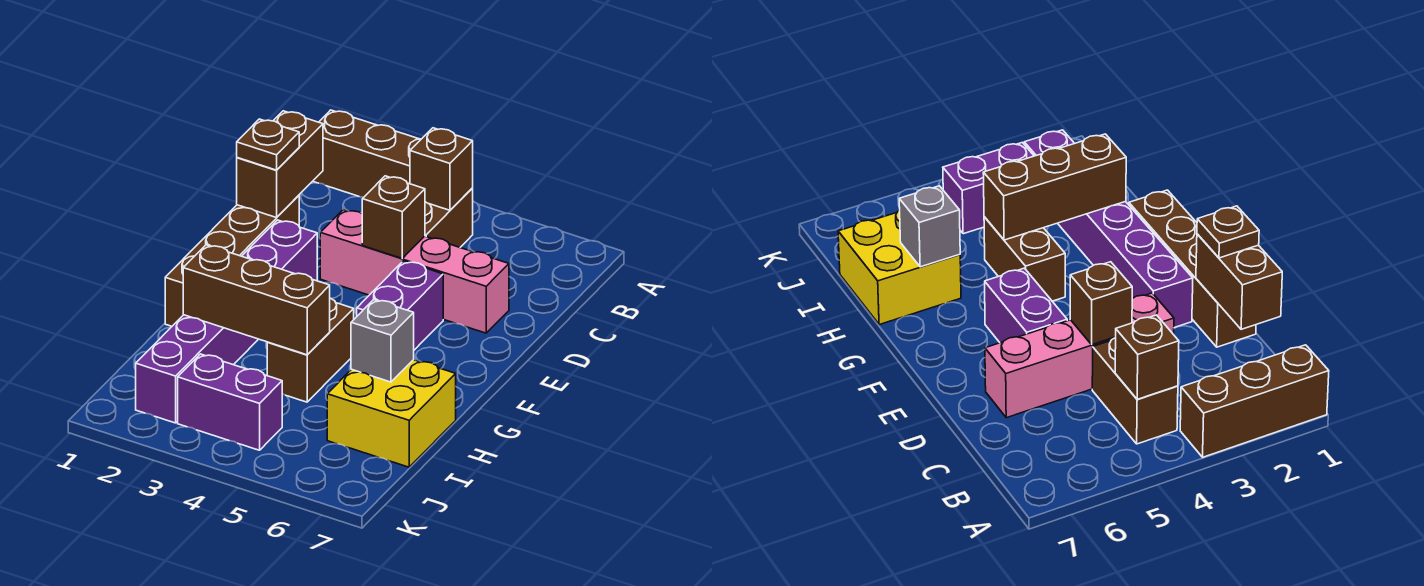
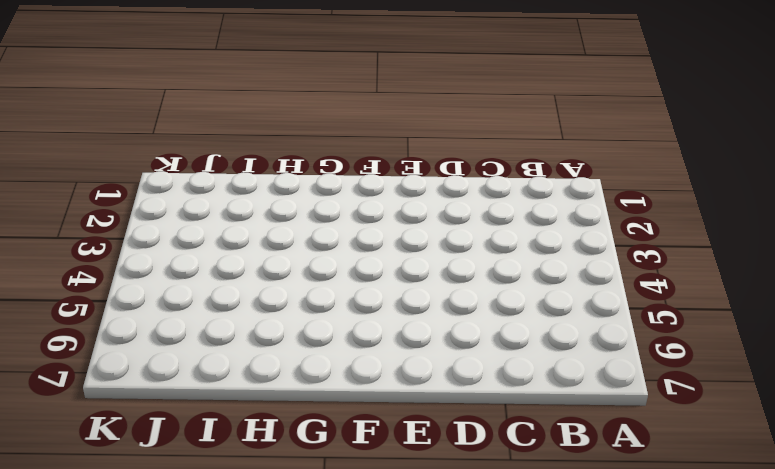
none -> brown brick A1:A3 level 1
none -> brown brick B4:C4 level 1
none -> brown brick D1:G1 level 1

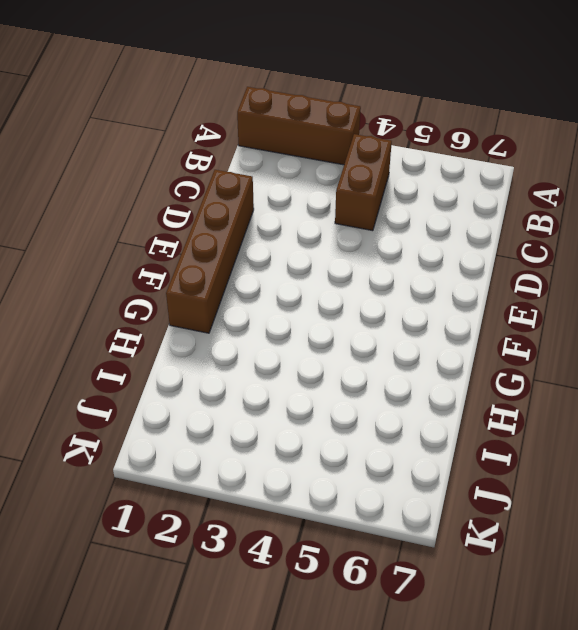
none -> pink brick D3:D6 level 1
none -> purple brick E2:J2 level 1
none -> purple brick E5:F5 level 1

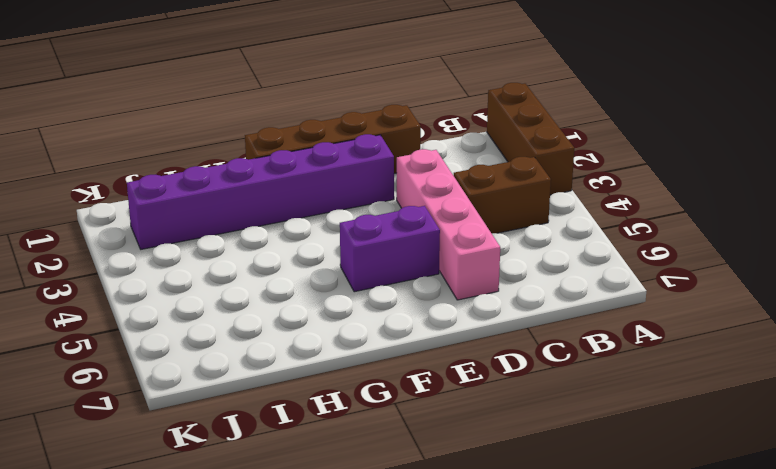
none -> brown brick G4:H4 level 1
none -> yellow brick H6:I7 level 1
none -> purple brick J3:J4 level 1

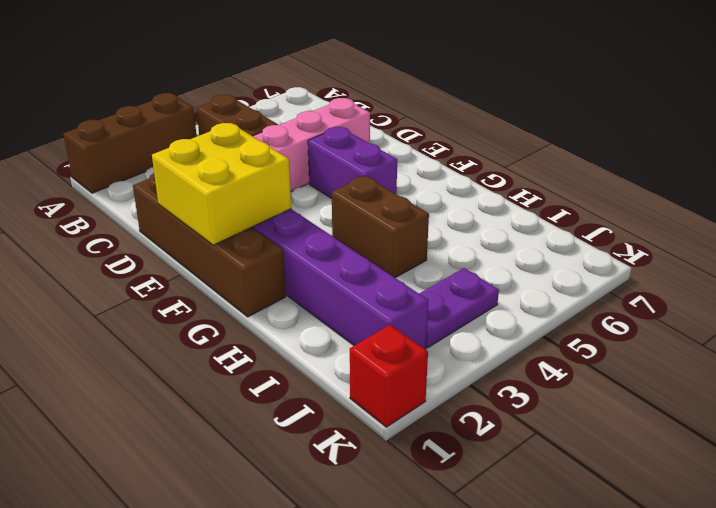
yellow brick E1:F2 level 2 -> yellow brick H6:I7 level 1
purple plate J3:J4 level 1 -> purple brick J3:J4 level 1
red brick K1 level 1 -> none
none -> brown brick B4 level 2
none -> brown brick C1:D1 level 2
none -> brown brick D4 level 2

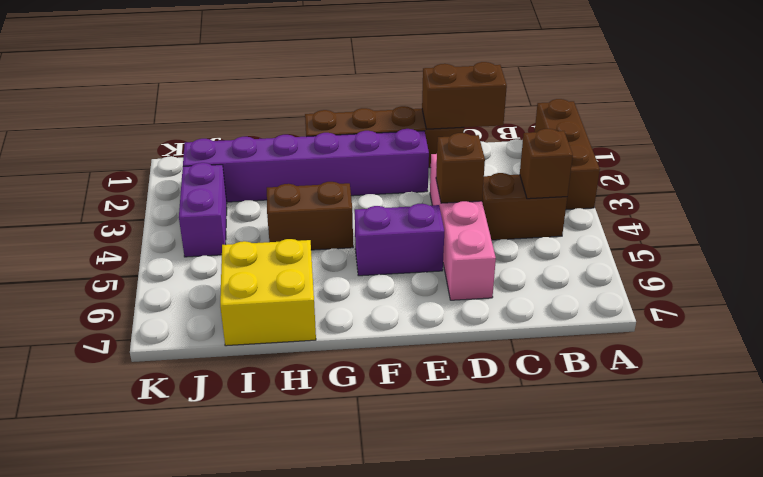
none -> brown brick H2:H4 level 2
none -> grey brick H6 level 2
none -> brown plate D1 level 3

